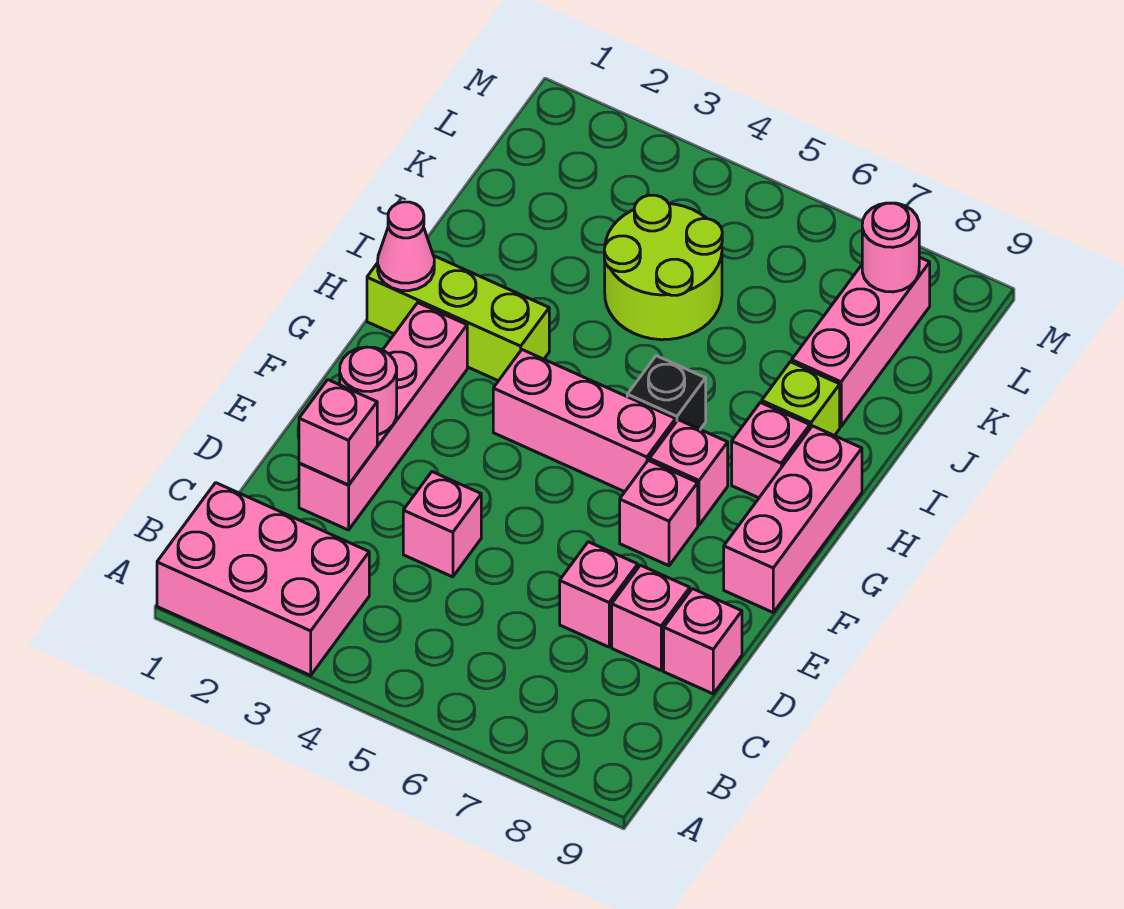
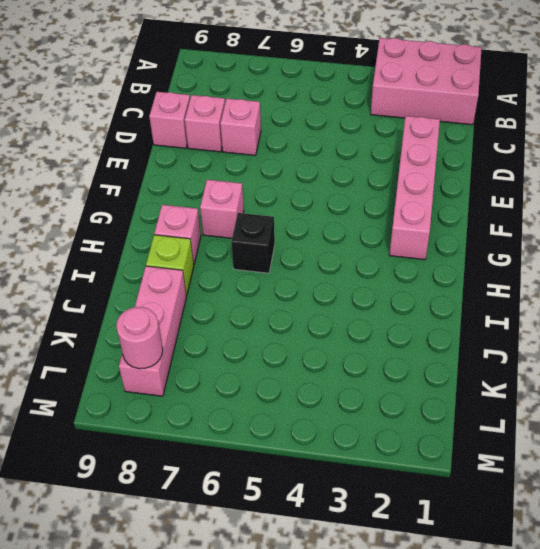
none -> pink brick D4 level 1
none -> pink brick F7 level 1
none -> pink brick F9:H9 level 1

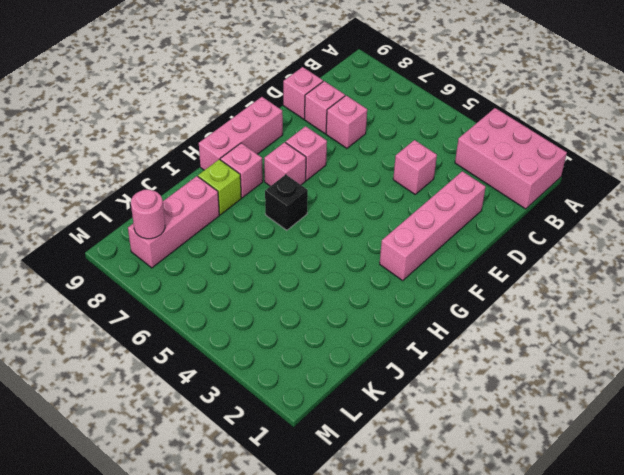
none -> pink brick G4:G6 level 1
none -> lime brick H1:H3 level 1
none -> lime round brick J4:K5 level 1

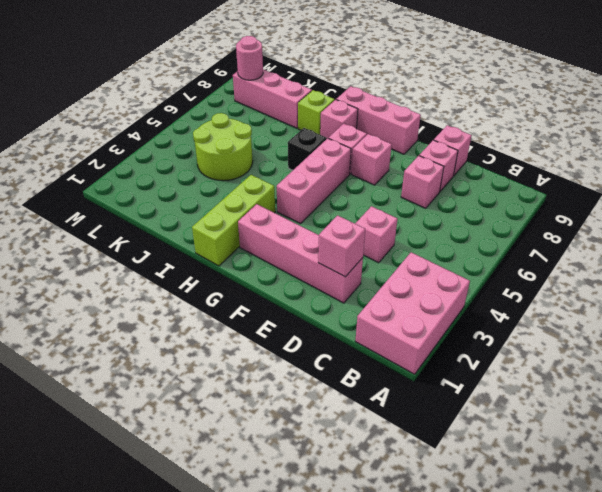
none -> pink round brick E2 level 2
none -> pink cone H1 level 2

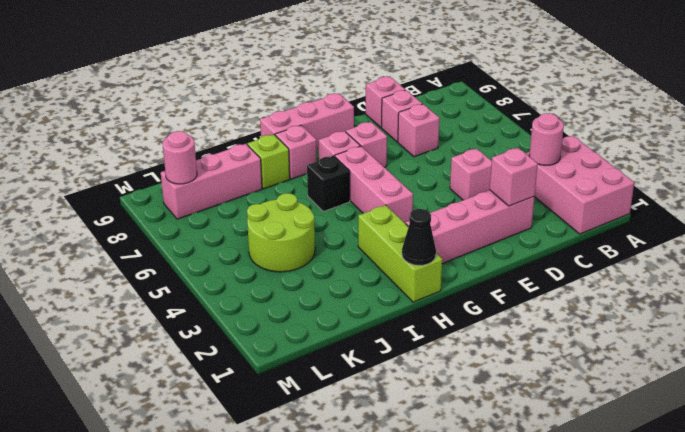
pink round brick B3 level 2 -> pink round brick E2 level 2
black cone H1 level 2 -> pink cone H1 level 2

